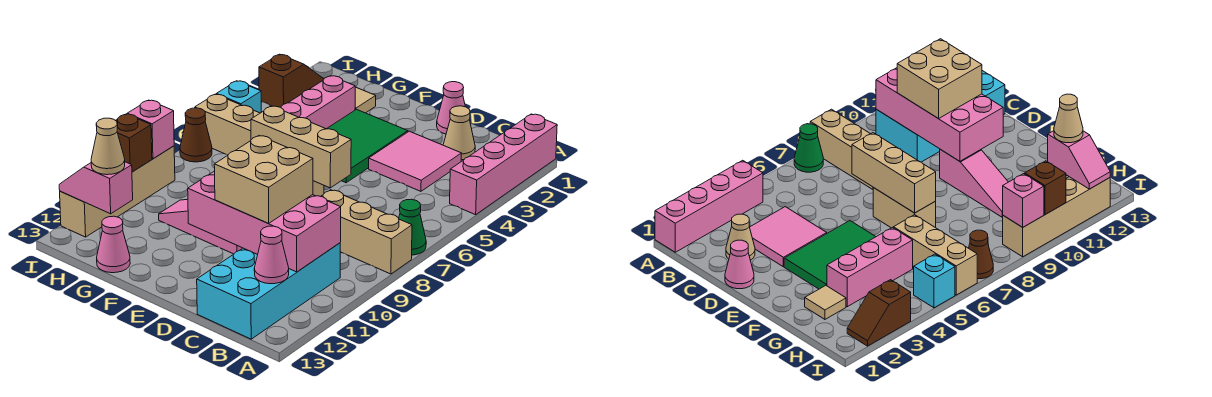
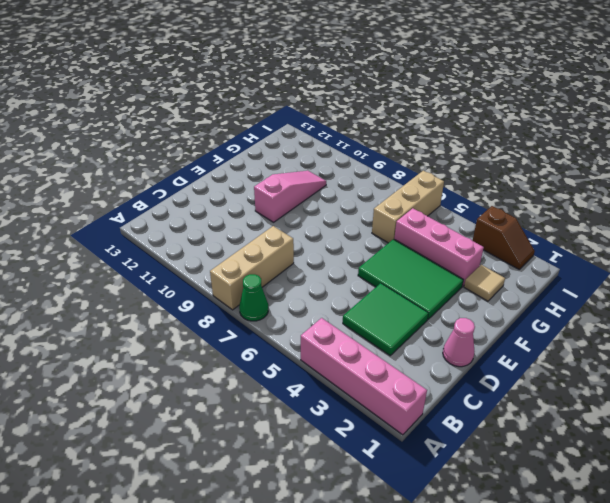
green tile C3:D4 level 1 -> pink tile C3:D4 level 1
none -> cyan brick B10:C13 level 1
none -> tan cone C2 level 1
none -> tan brick E7:F7 level 1

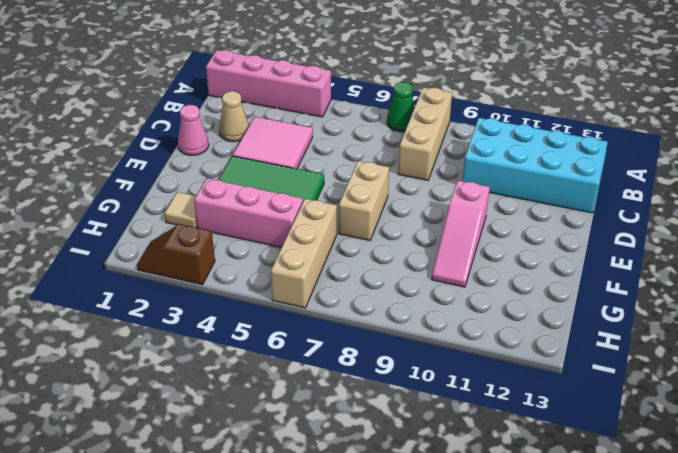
none -> pink cone G13 level 1
none -> cyan brick I5 level 1
none -> brown cone I7 level 1

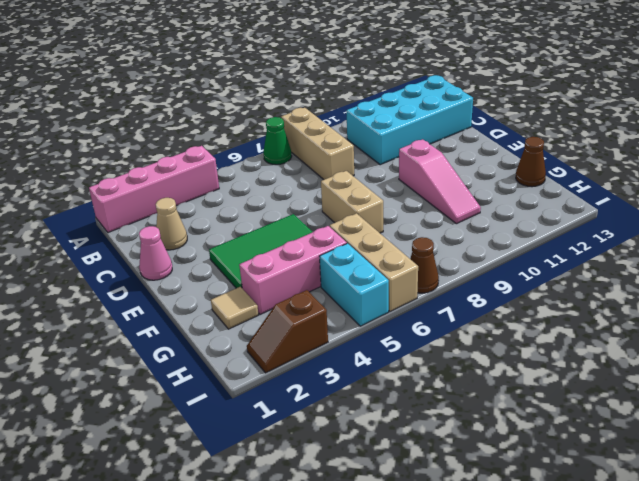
brown cone G13 level 1 -> pink cone G13 level 1
cyan brick H5:I5 level 1 -> cyan brick I5 level 1
none -> pink tile C3:D4 level 1
none -> tan brick I9:I12 level 1
none -> pink brick B10:E11 level 2

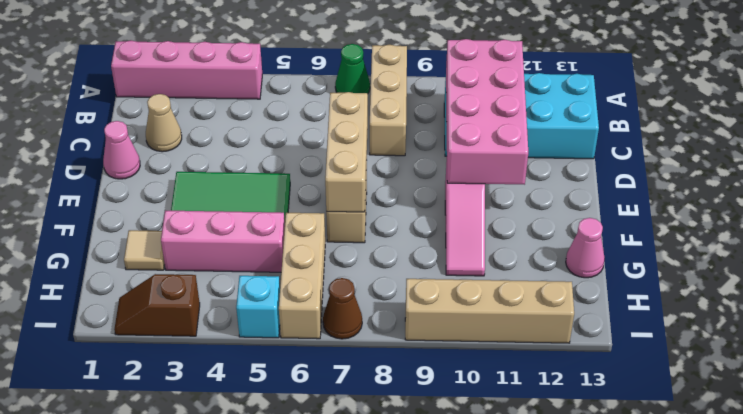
none -> pink tile C3:D4 level 1
none -> pink cone B12 level 2
none -> pink slope H12:I12 level 2 top H

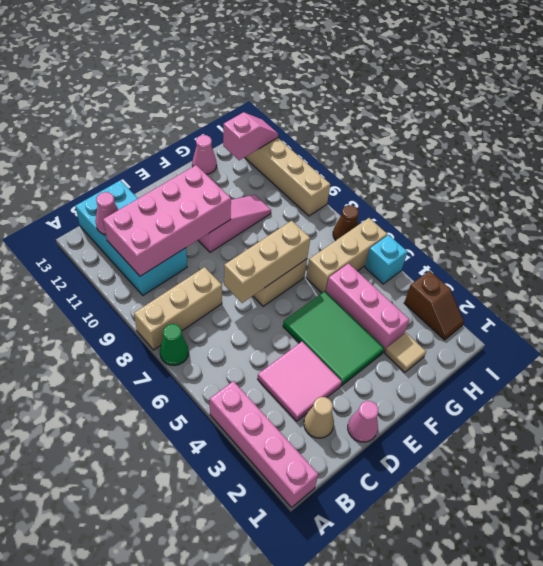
none -> pink brick I9 level 2
none -> brown brick I10 level 2
none -> tan brick C10:D11 level 3

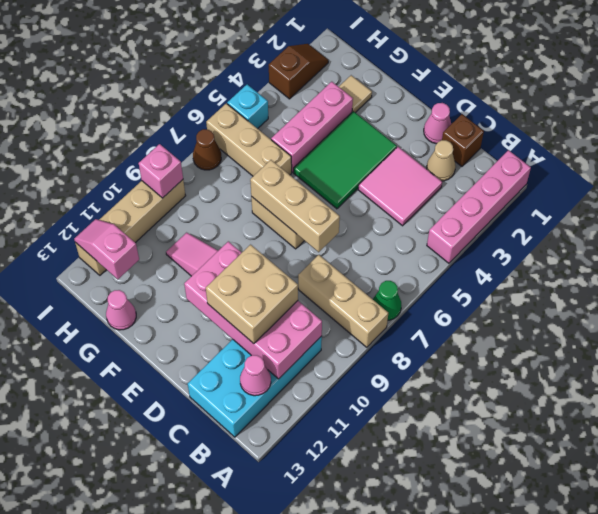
brown brick C1 level 1 -> brown brick I10 level 2
none -> tan cone H12 level 3

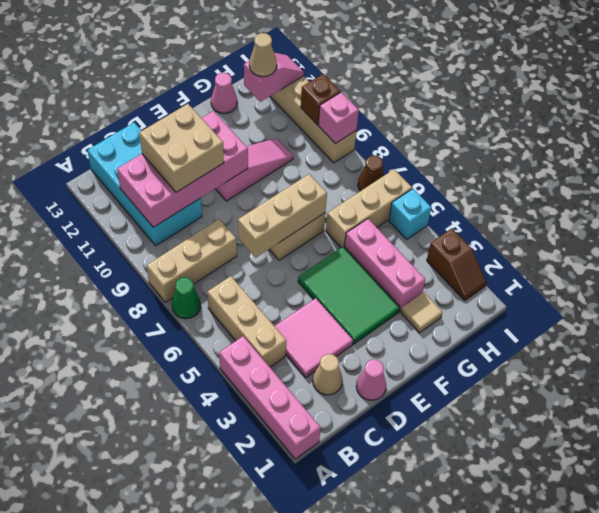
tan brick B4:B6 level 1 -> none
none -> pink cone B12 level 2

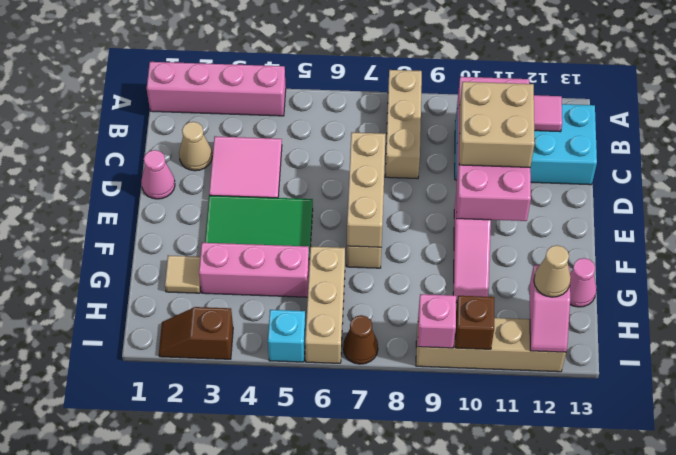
pink tile B12 level 2 -> pink cone B12 level 2
none -> green cone A7 level 1

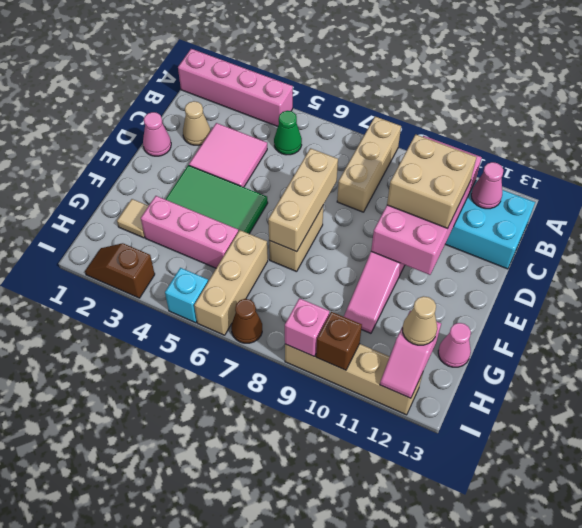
green cone B5 level 1 -> green cone A7 level 1

